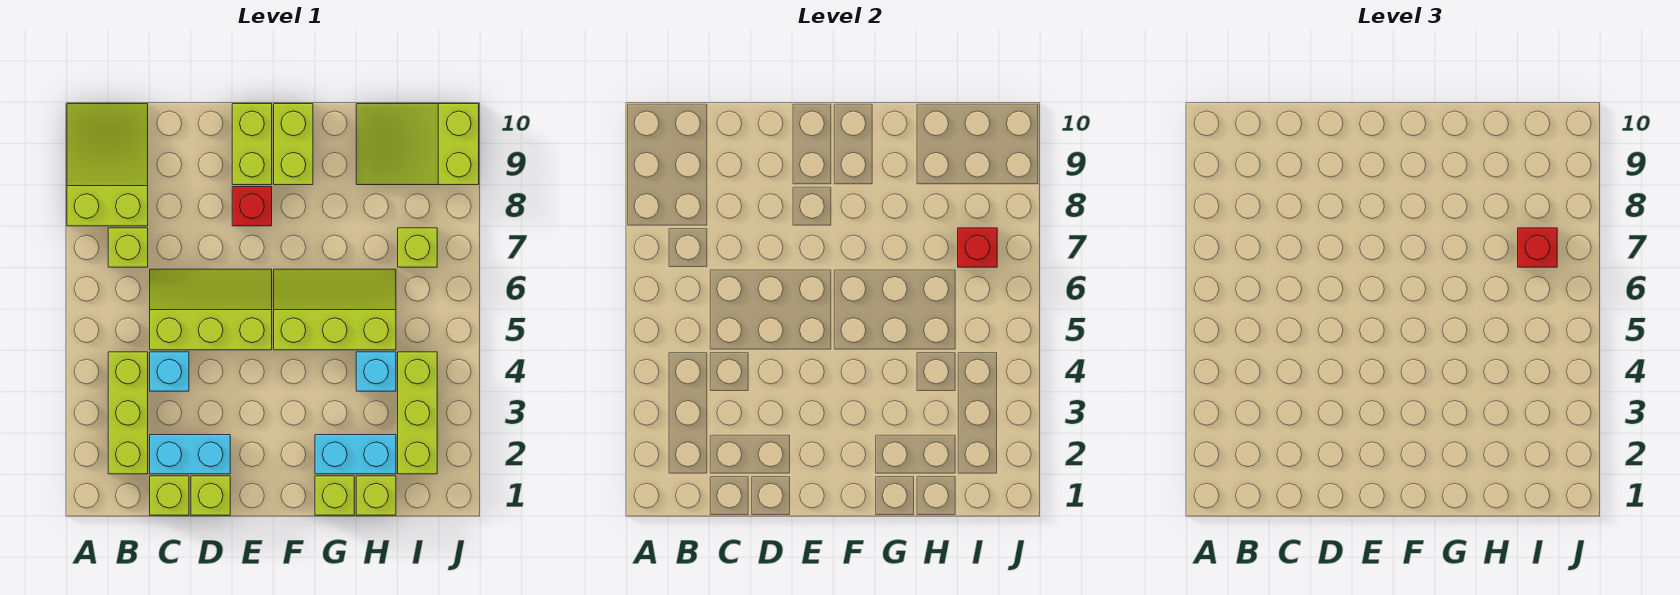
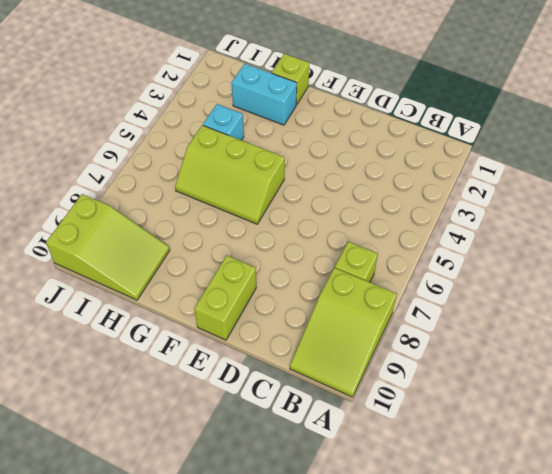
none -> lime brick B2:B4 level 1
none -> lime brick C1 level 1
none -> cyan brick C2:D2 level 1

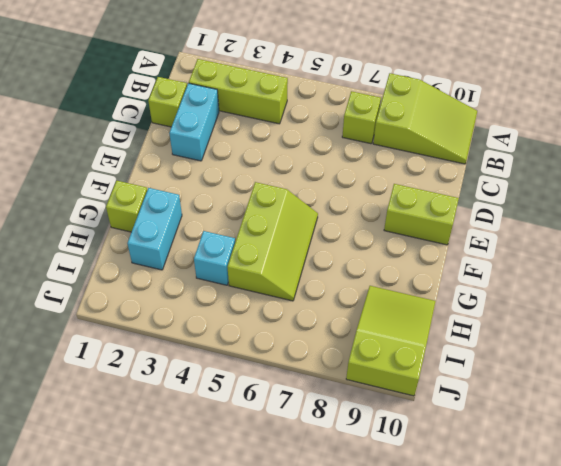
none -> cyan brick C4 level 1
none -> lime slope C5:E6 level 1 top 5
none -> lime brick D1 level 1

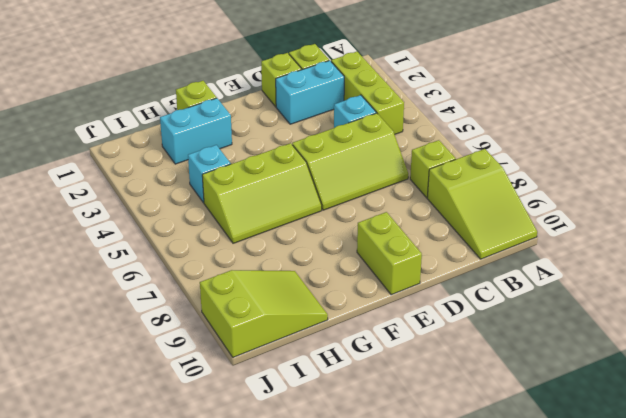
none -> red brick E8 level 1
none -> lime brick F9:F10 level 1
none -> lime brick H1 level 1

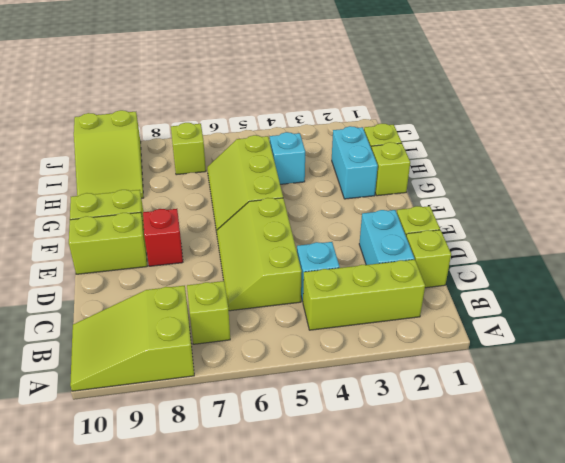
none -> lime brick I2:I4 level 1
none -> red brick I7 level 2
none -> red brick I7 level 3

